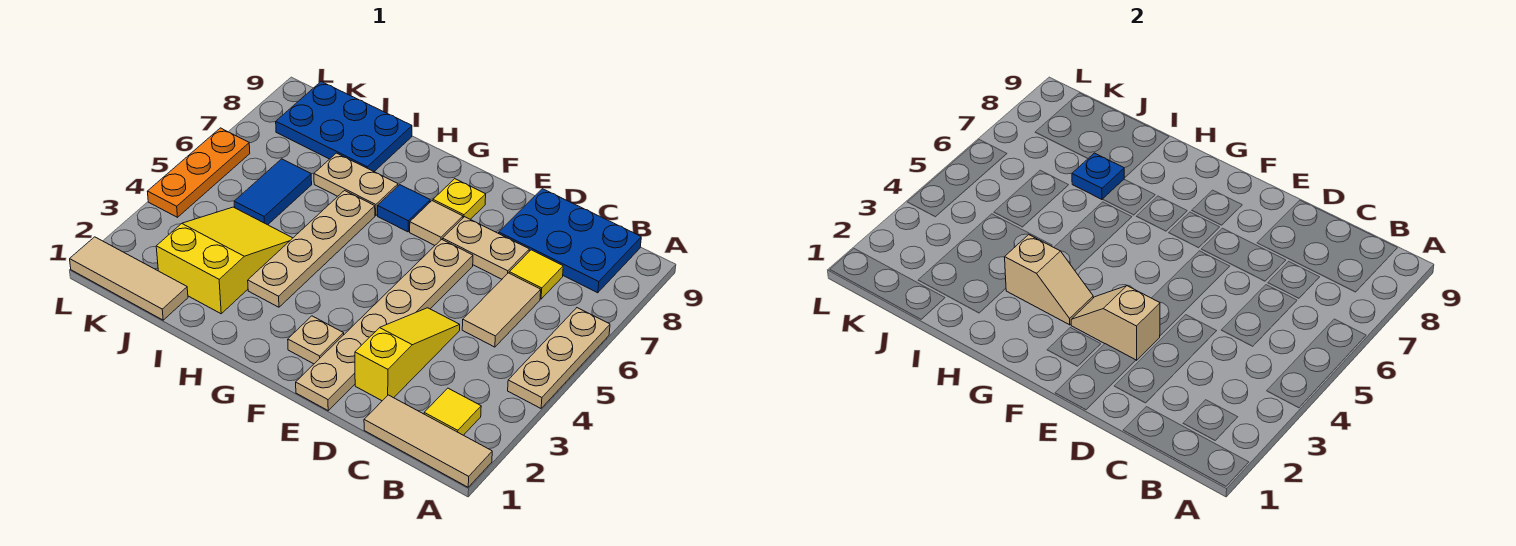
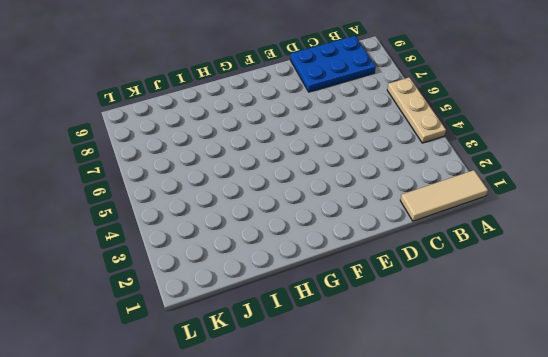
none -> yellow tile B2 level 1
none -> tan tile C5:C6 level 1
none -> yellow tile C7 level 1

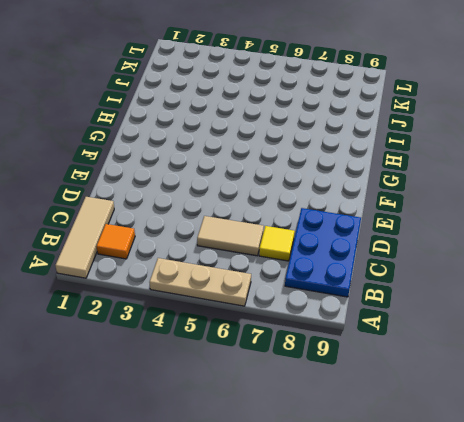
orange tile B2 level 1 -> yellow tile B2 level 1
none -> yellow slope D2:D4 level 1 top 2
none -> tan plate D7:E7 level 1
none -> tan plate E1:E6 level 1

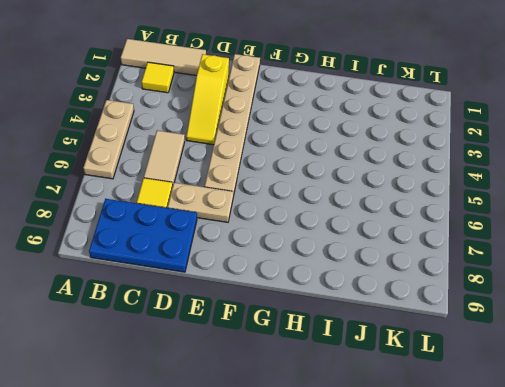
none -> tan plate F2 level 1
none -> tan tile F7 level 1
none -> yellow plate F8 level 1

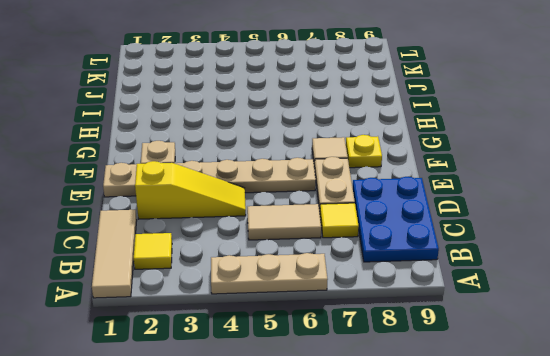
none -> blue tile G7 level 1
none -> tan plate H3:H6 level 1
none -> tan plate H7:I7 level 1

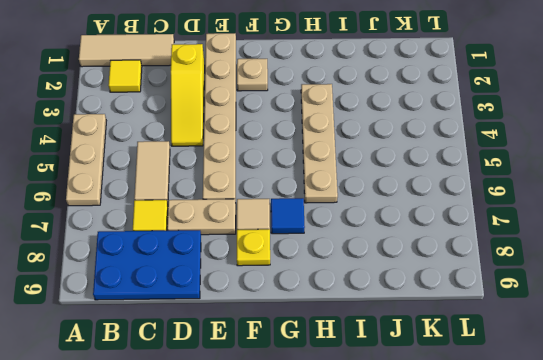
none -> tan plate H7:I7 level 1
none -> yellow slope I2:J4 level 1 top 2
none -> blue plate I8:K9 level 1

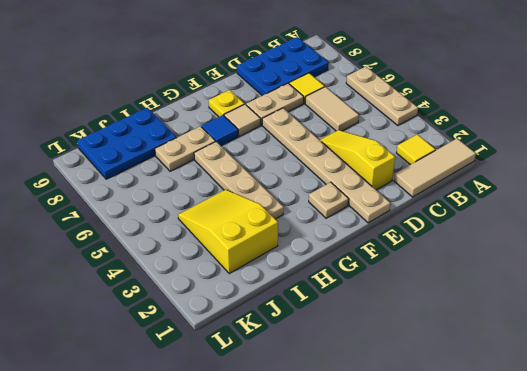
none -> tan tile J1:L1 level 1
none -> blue tile J5:J6 level 1
none -> orange plate L4:L6 level 1

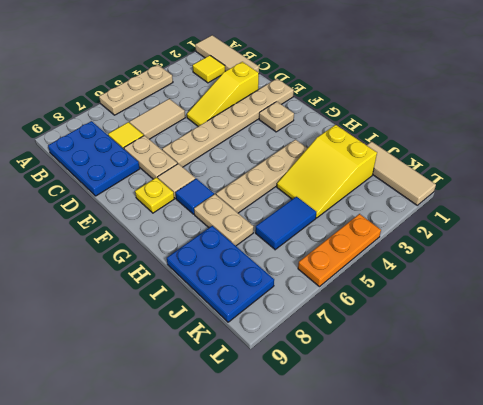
none -> tan slope E3:F3 level 2 top E
none -> tan slope G3:H3 level 2 top H
none -> blue plate I7 level 2

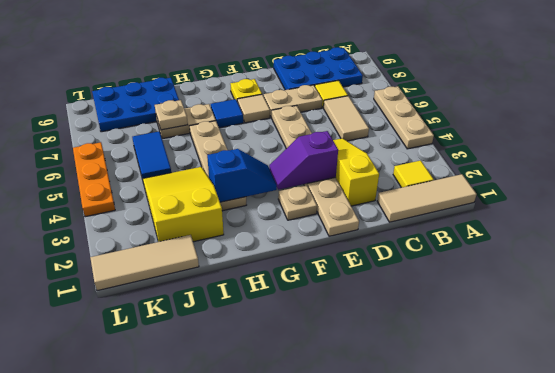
purple slope E3:F3 level 2 top E -> tan slope E3:F3 level 2 top E
blue slope G3:H3 level 2 top H -> tan slope G3:H3 level 2 top H
tan plate I7 level 2 -> blue plate I7 level 2

